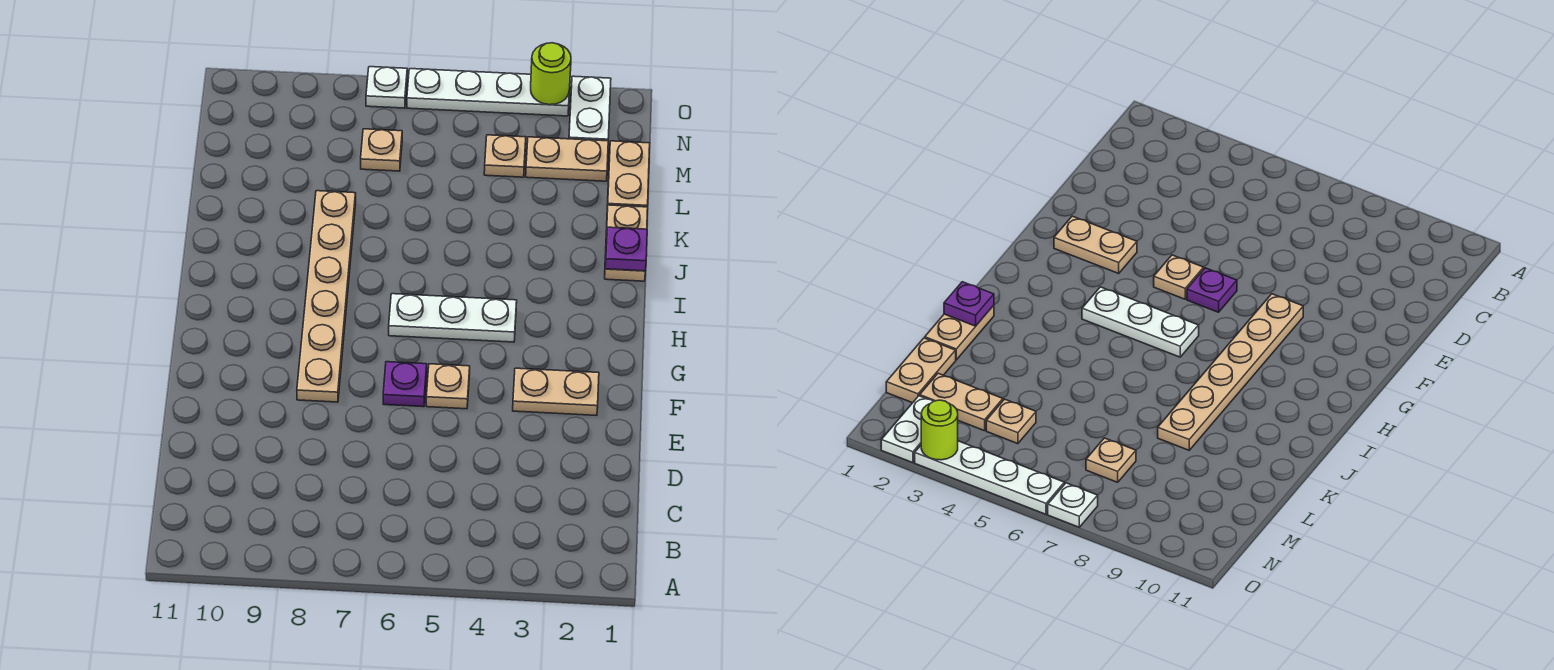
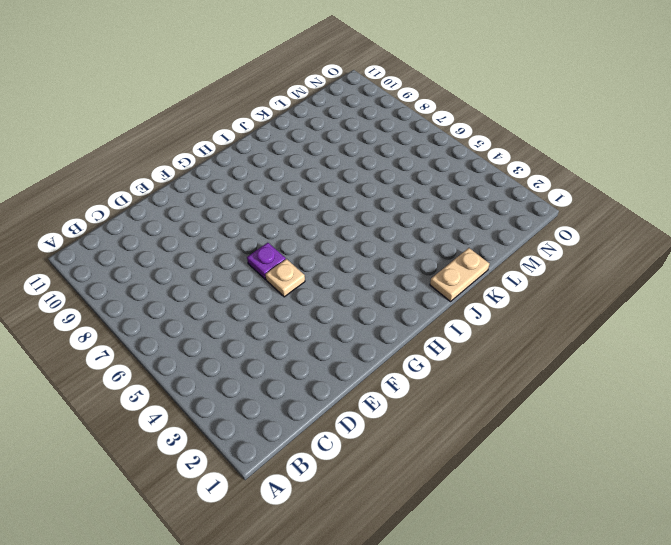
none -> tan plate F2:F3 level 1
none -> tan plate F8:K8 level 1
none -> white plate H4:H6 level 1

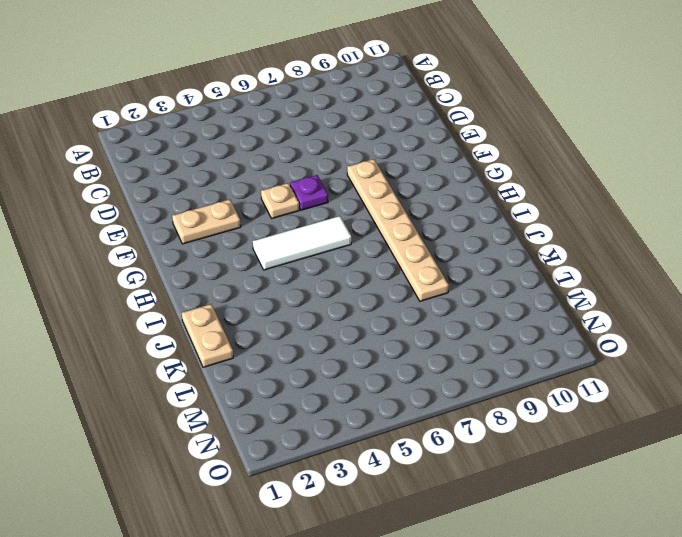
white tile H4:H6 level 1 -> white plate H4:H6 level 1
none -> tan plate L1:M1 level 1
none -> tan plate M2:M3 level 1
none -> tan plate M4 level 1

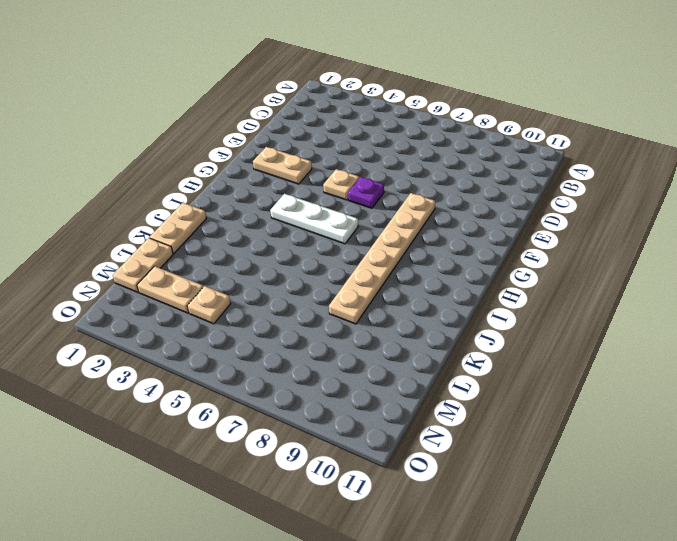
none -> tan plate M7 level 1
none -> white plate N2:O2 level 1
none -> white plate O3:O6 level 1

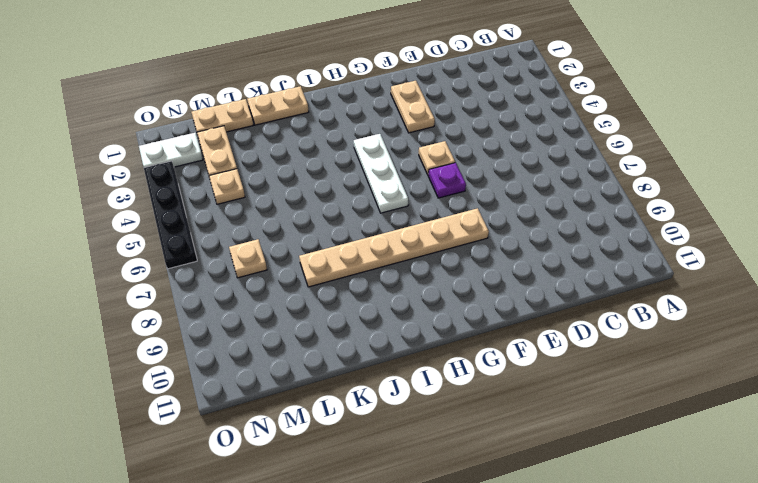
black plate O3:O6 level 1 -> white plate O3:O6 level 1
none -> white plate O7 level 1
none -> purple plate J1 level 2
none -> lime round brick O3 level 2

